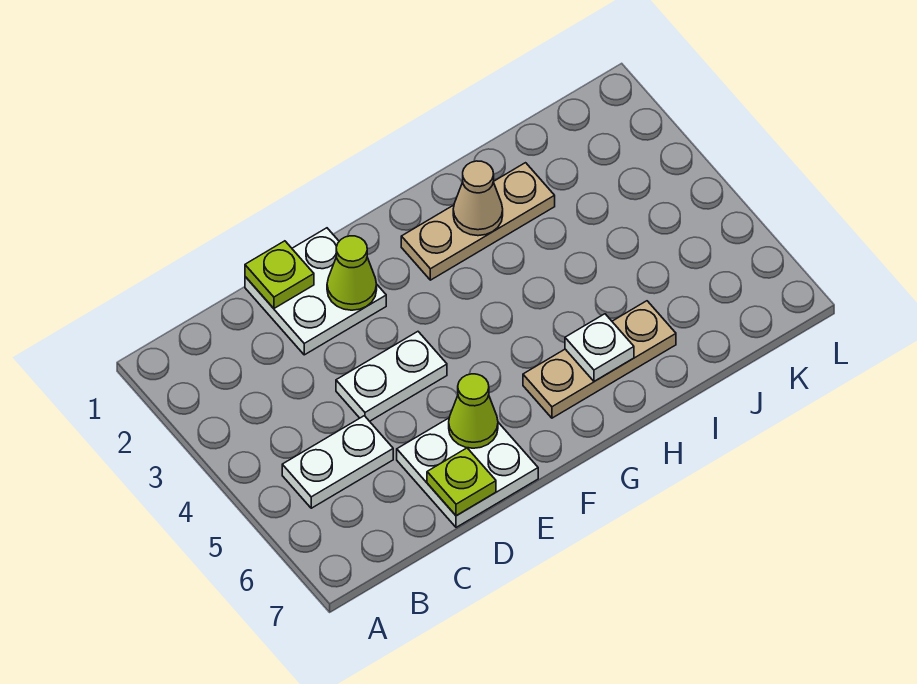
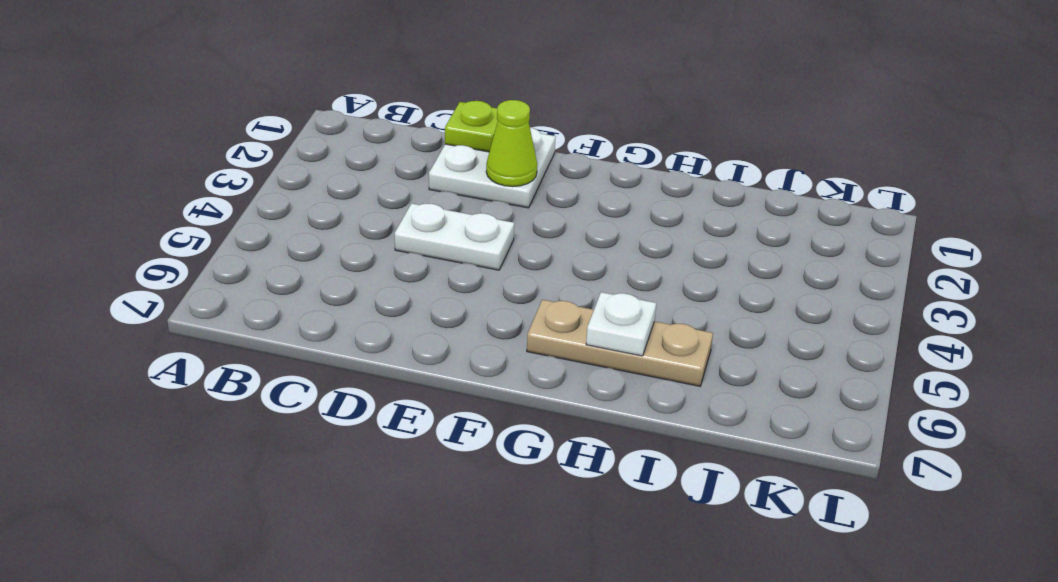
none -> white plate B5:C5 level 1
none -> white plate D6:E7 level 1
none -> tan plate G2:I2 level 1

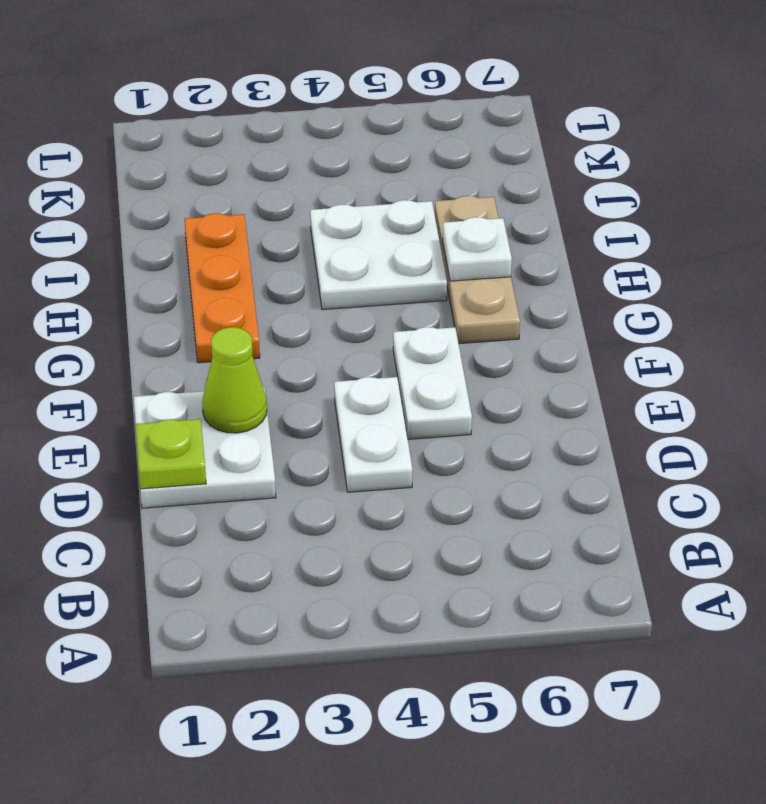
white plate E5:F5 level 1 -> white plate B5:C5 level 1
orange plate G2:I2 level 1 -> tan plate G2:I2 level 1
white plate H4:I5 level 1 -> white plate D6:E7 level 1
none -> lime plate D7 level 2
none -> lime cone E6 level 2
none -> tan cone H2 level 2

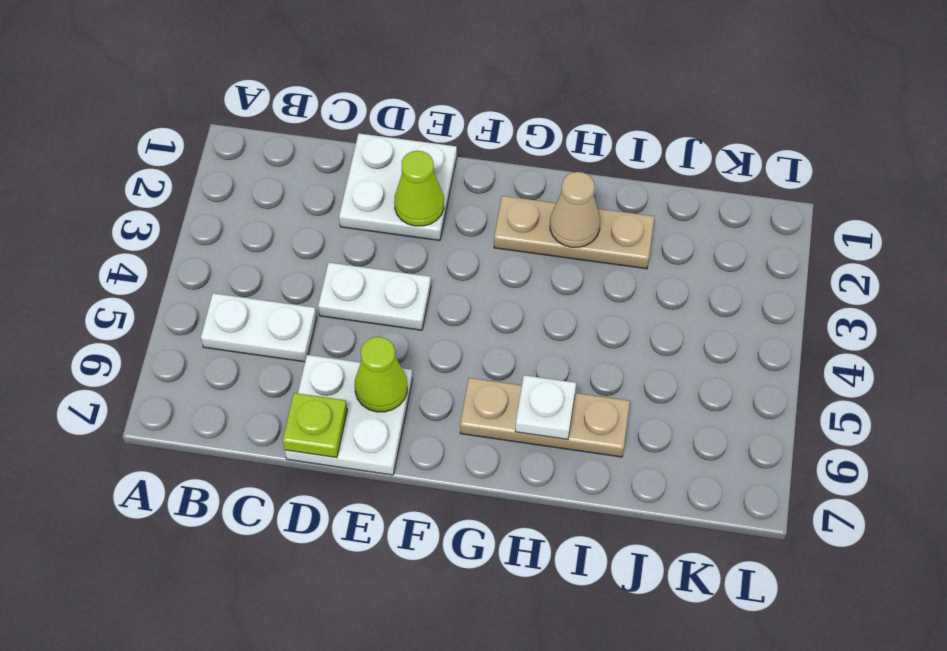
none -> lime plate D1 level 2

